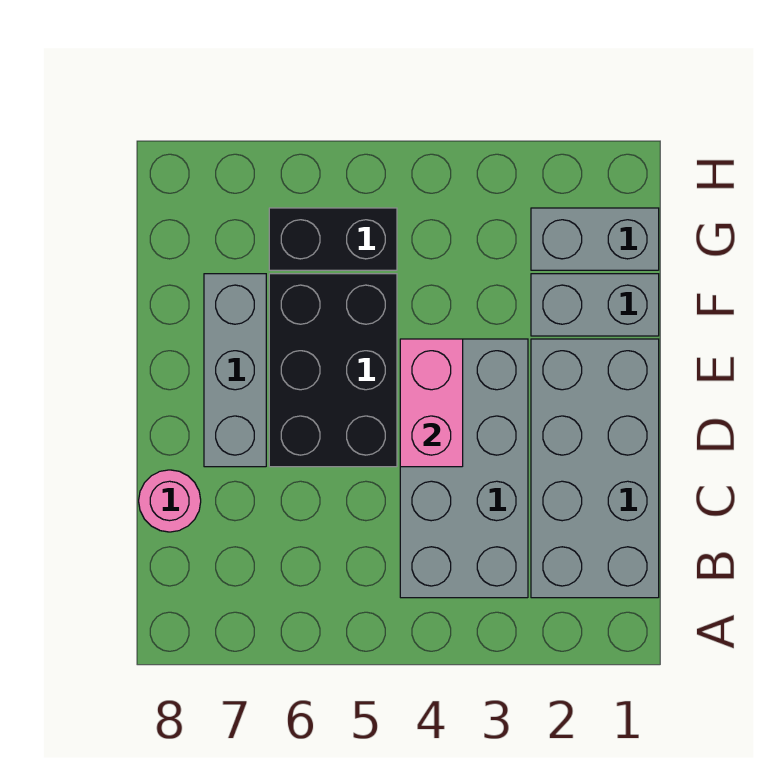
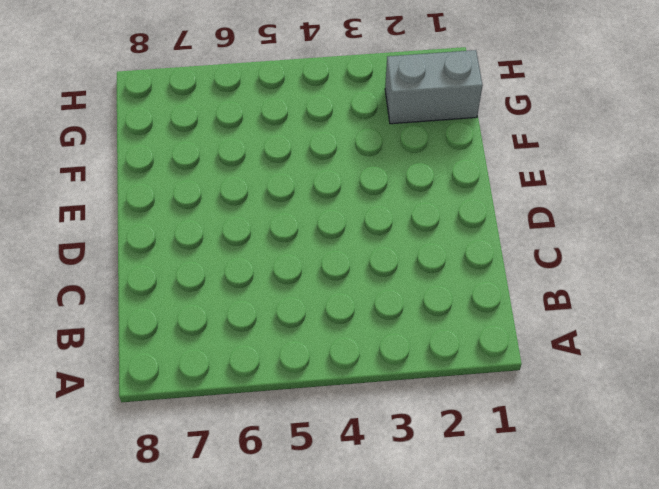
none -> grey brick B1:E2 level 1
none -> grey brick B3:E4 level 1

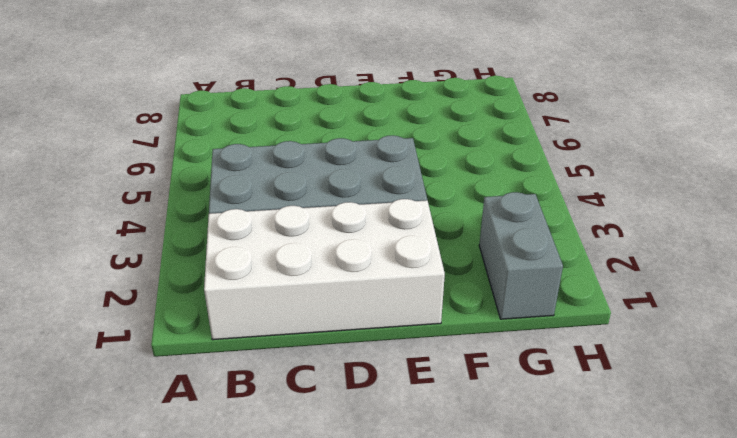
white brick B1:E2 level 1 -> grey brick B1:E2 level 1
none -> pink round brick C8 level 1
none -> black brick D5:F6 level 1

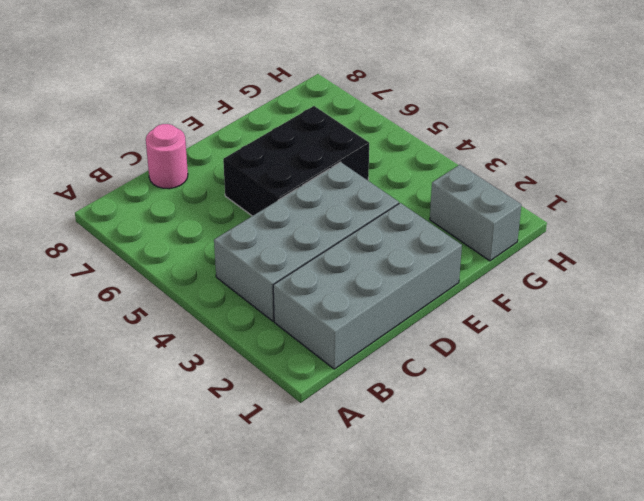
none -> grey brick D7:F7 level 1
none -> grey brick F1:F2 level 1

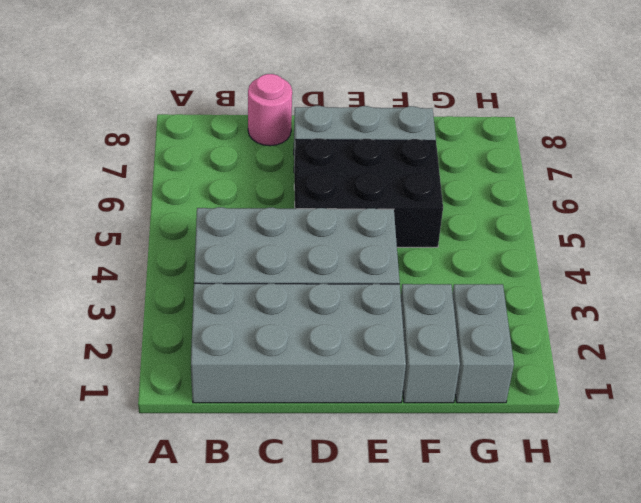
none -> black brick G5:G6 level 1
none -> pink brick D4:E4 level 2

